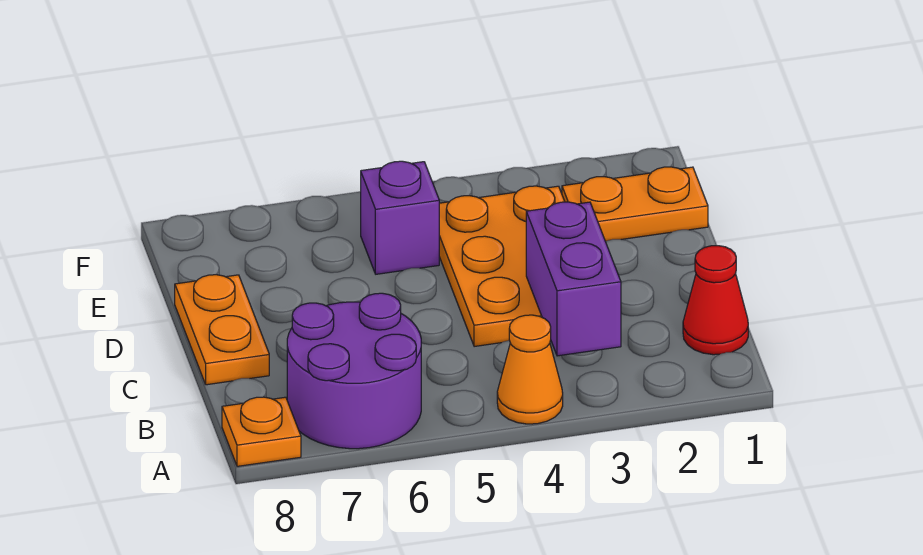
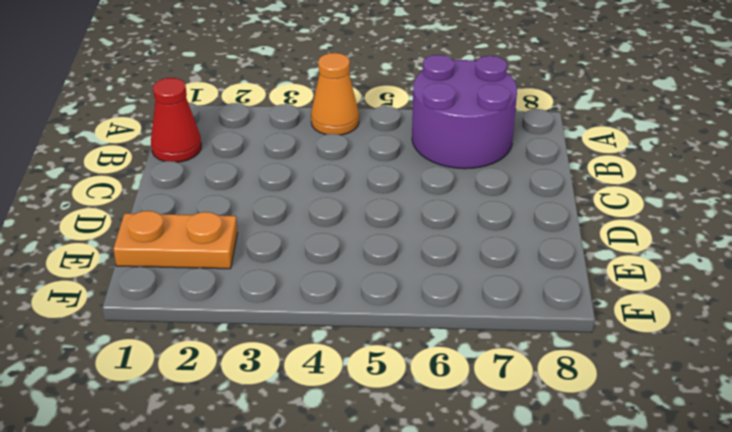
none -> orange plate A8 level 1
none -> orange plate C3:E4 level 1

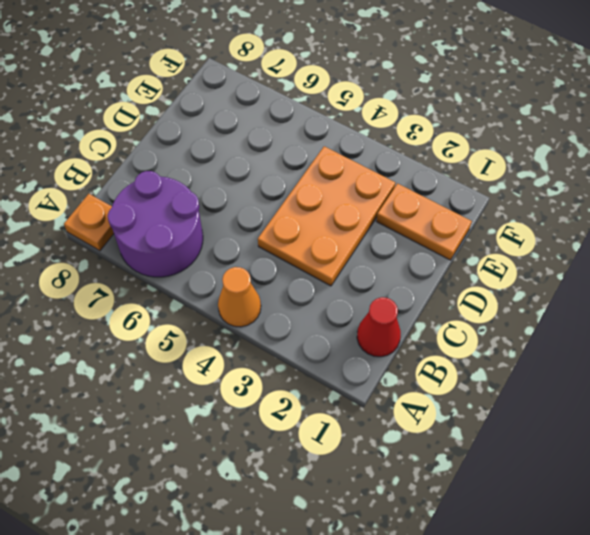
none -> orange plate C8:D8 level 1
none -> purple brick E5 level 1

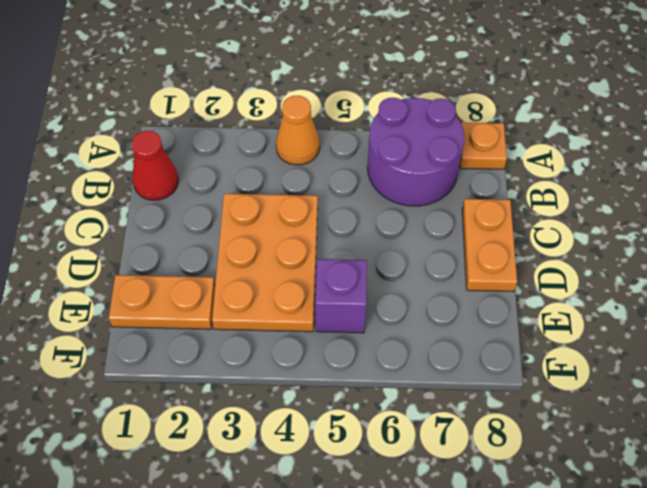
none -> purple brick B3:C3 level 2

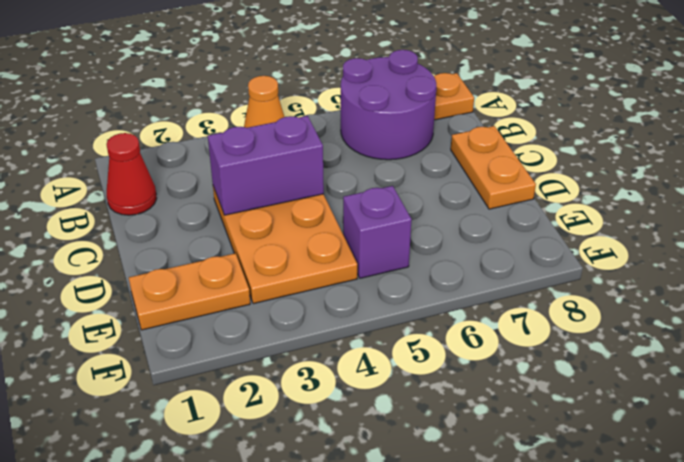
purple brick C3:C4 level 2 -> purple brick B3:C3 level 2

